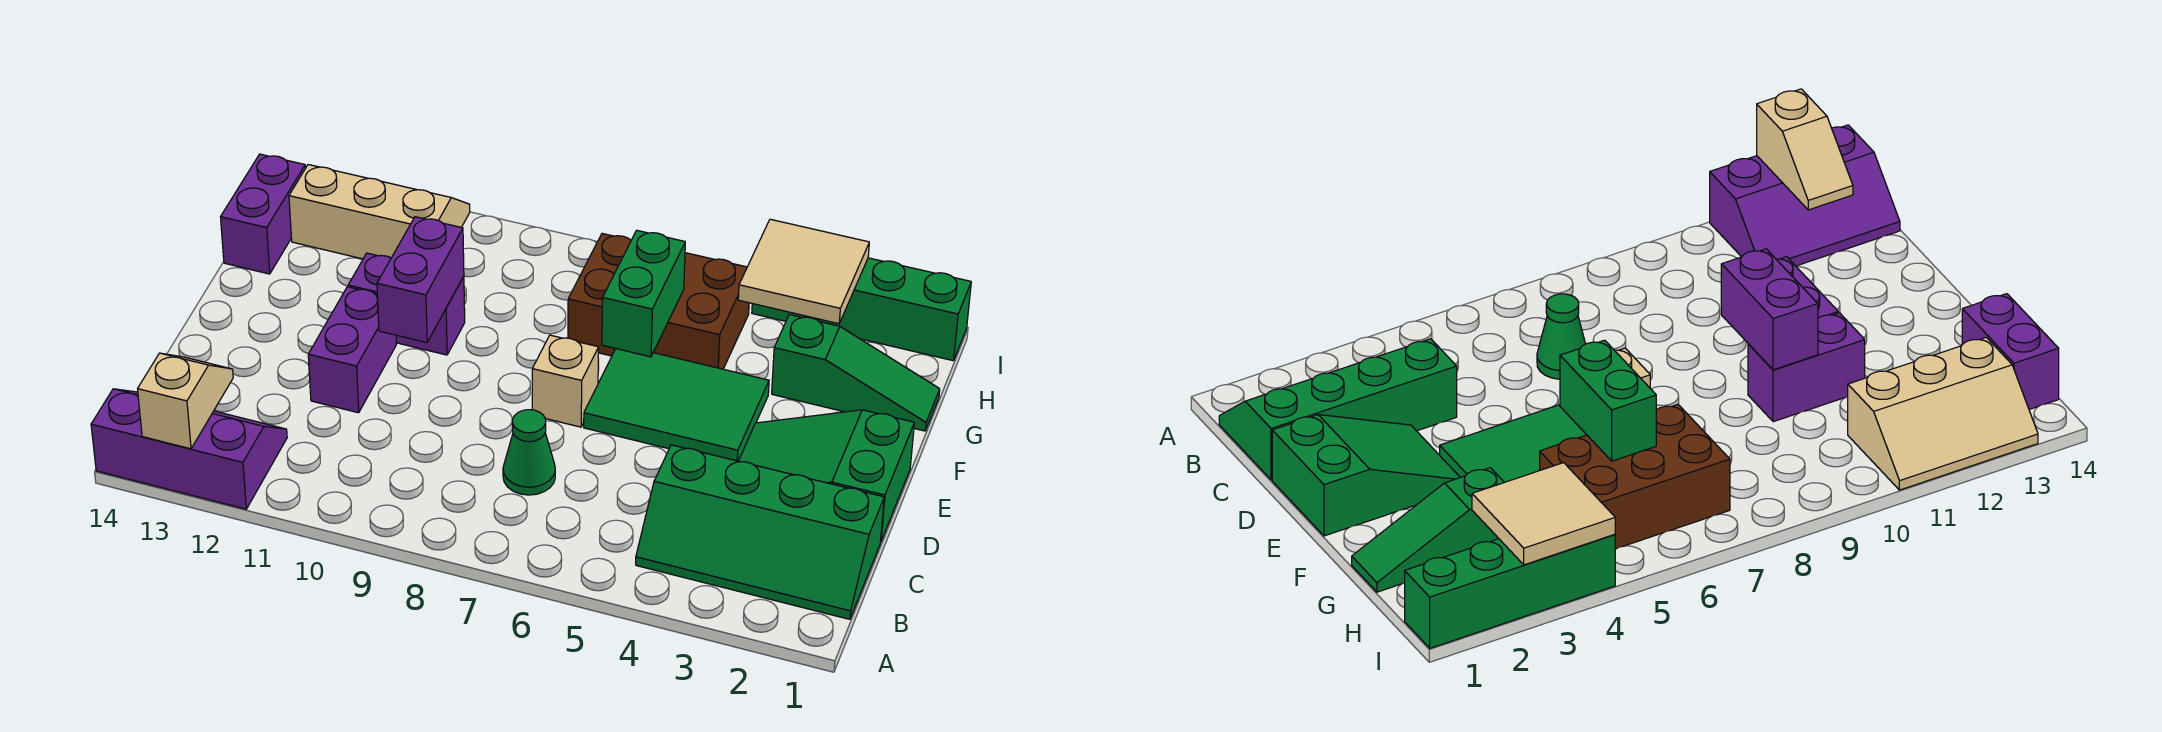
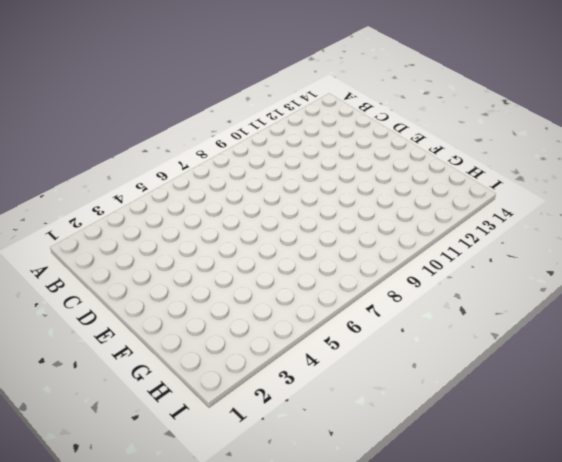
none -> purple slope A12:B14 level 1 top A
none -> green slope B1:C4 level 1 top C
none -> green cone C7 level 1

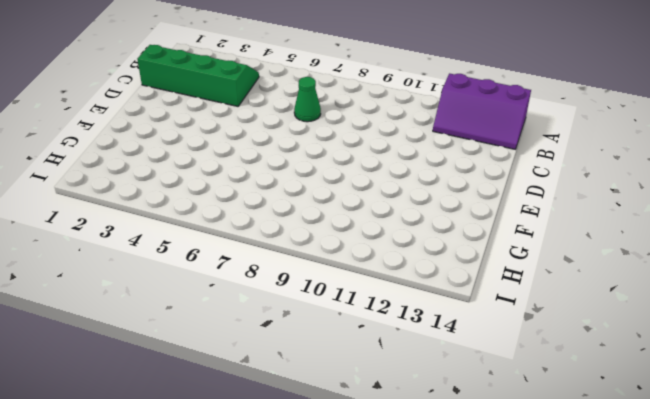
none -> green slope D1:E3 level 1 top 1
none -> purple brick D11:E11 level 1
none -> green tile E4:F6 level 1

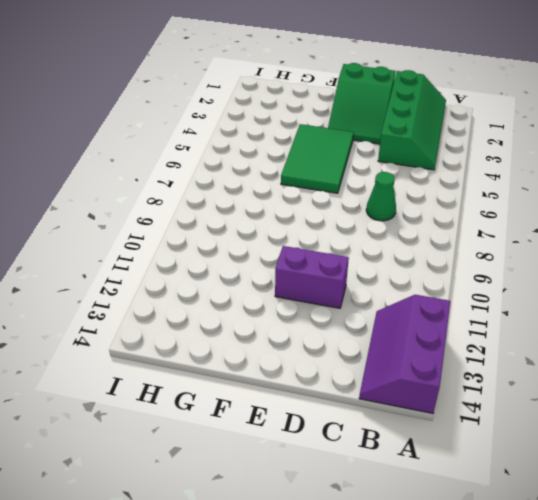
none -> tan brick E7 level 1
none -> purple brick F10:F11 level 1
none -> green slope G1:G3 level 1 top 3

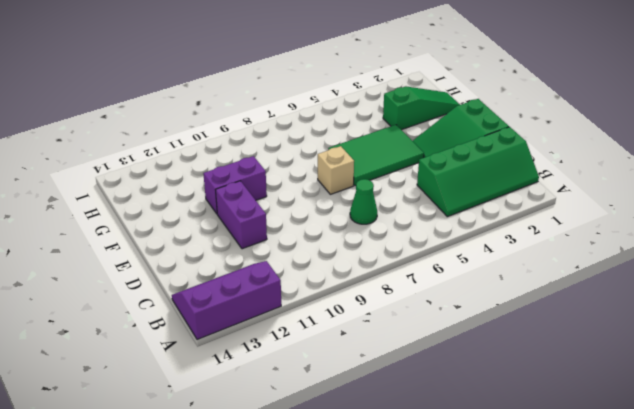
none -> brown brick G5:H7 level 1
none -> purple brick G14:H14 level 1
none -> tan slope H11:I13 level 1 top H

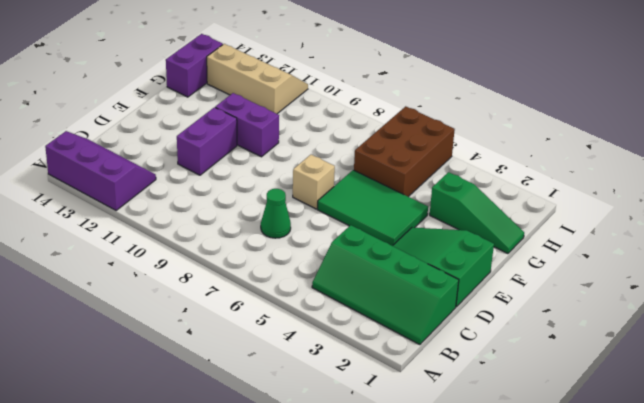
brown brick G5:I6 level 1 -> brown brick G5:H7 level 1
none -> green brick I1:I4 level 1
none -> tan slope A13:B13 level 2 top A
none -> purple brick E10:F10 level 2

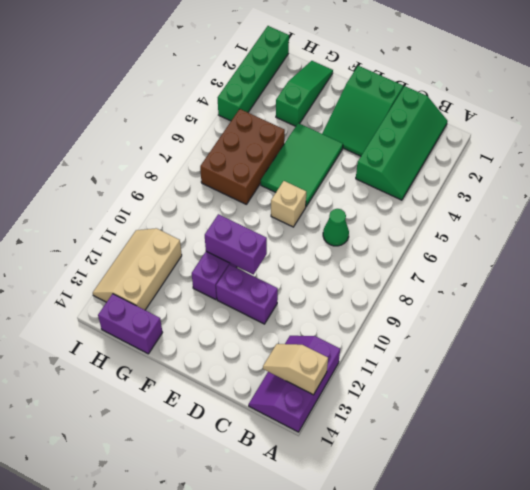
none -> green brick F6:G6 level 2
none -> tan tile H3:I4 level 2

